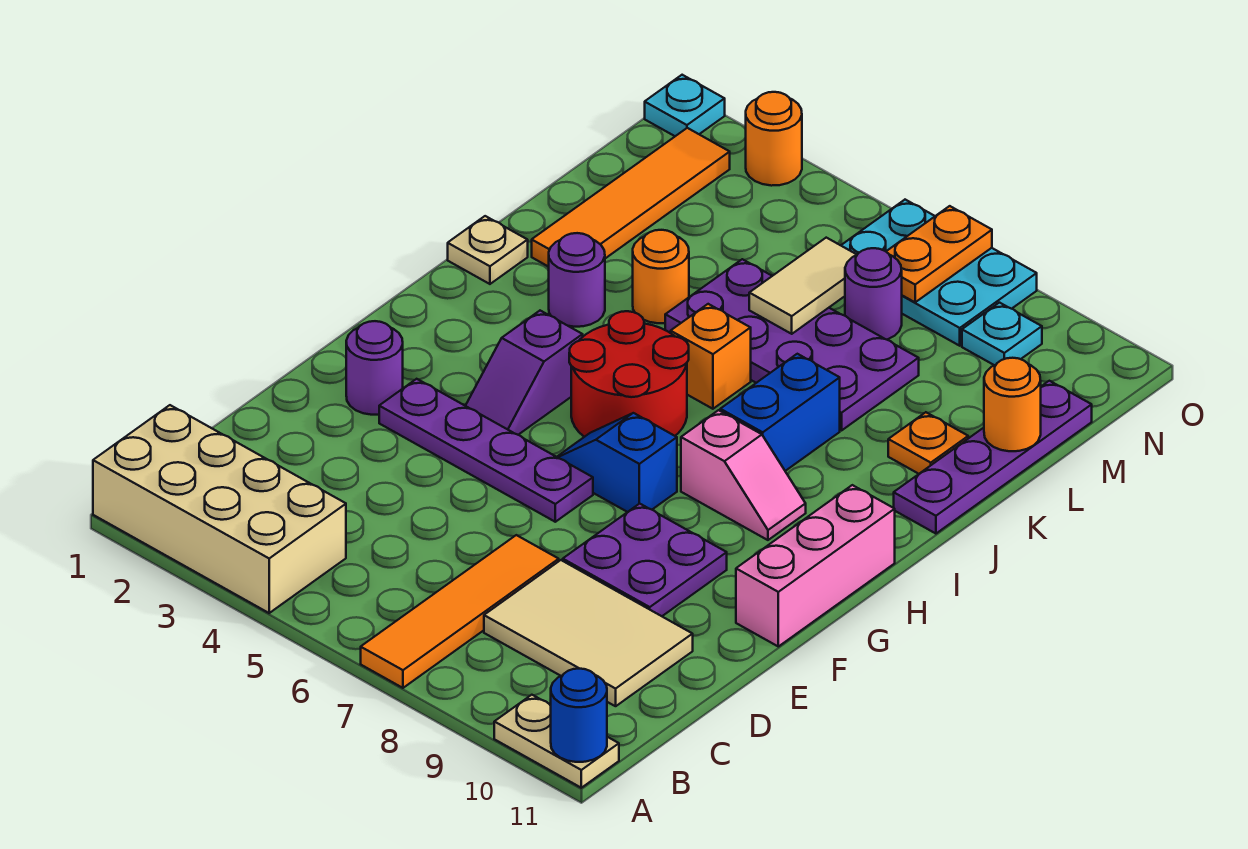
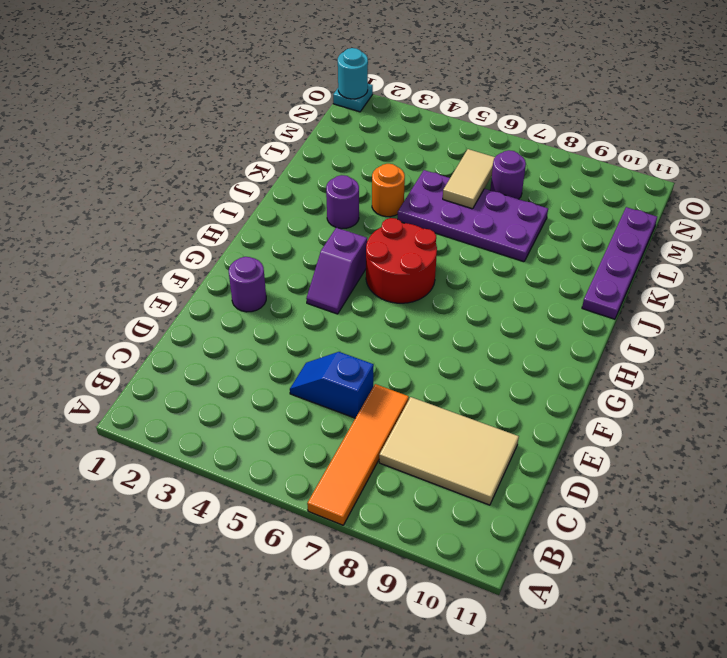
blue slope D5:D6 level 1 top 6 -> blue slope G6:G7 level 1 top 7
cyan round brick O1 level 2 -> none
none -> tan brick A1:B4 level 1
none -> tan plate A10:A11 level 1
none -> purple plate E8:F9 level 1
none -> purple plate F3:F6 level 1

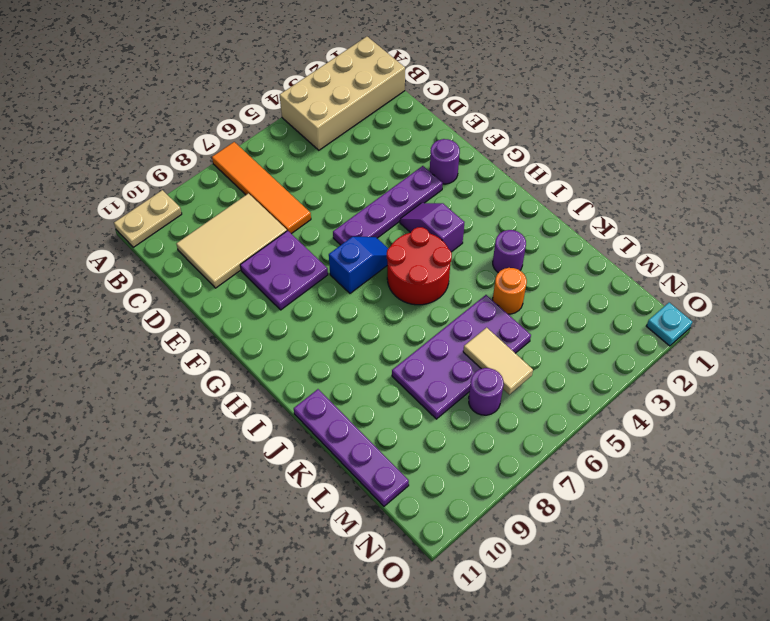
none -> pink brick F11:H11 level 1
none -> pink slope H8:H9 level 1 top 8
none -> blue brick I8:J8 level 1
none -> tan plate J1 level 1

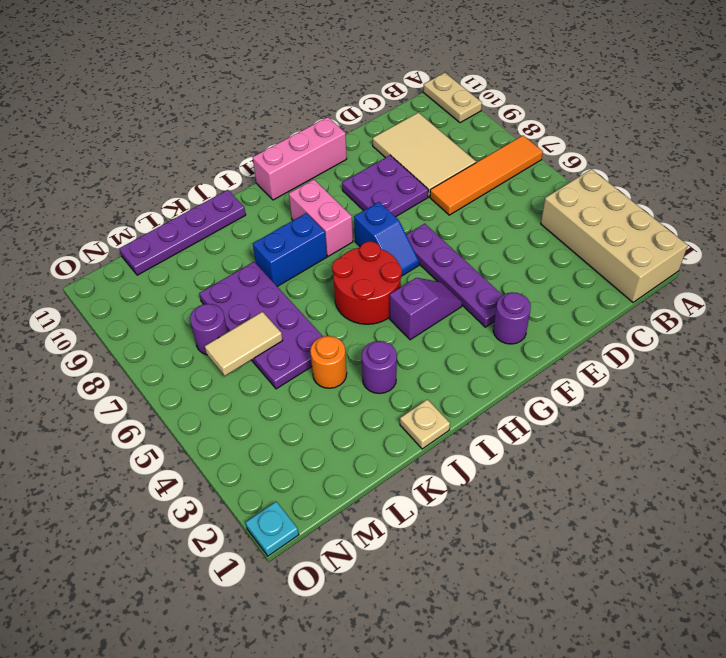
pink brick H8:H9 level 1 -> pink slope H8:H9 level 1 top 8
none -> orange brick J6 level 1
none -> orange tile K2:N2 level 1
none -> orange plate K10 level 1
none -> cyan plate N6:O8 level 1

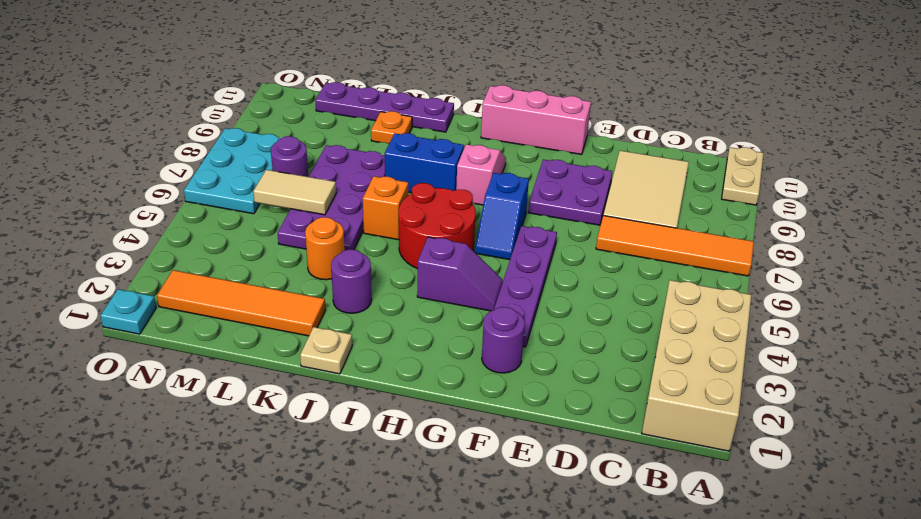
none -> cyan plate N9 level 1
none -> orange round brick O3 level 1
none -> blue round brick A11 level 2
none -> orange round brick L11 level 2

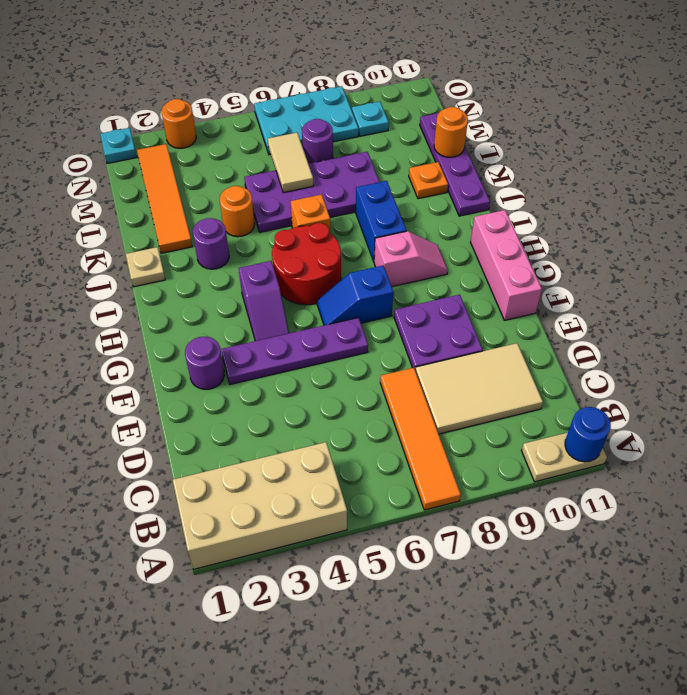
none -> orange plate N7:O7 level 2

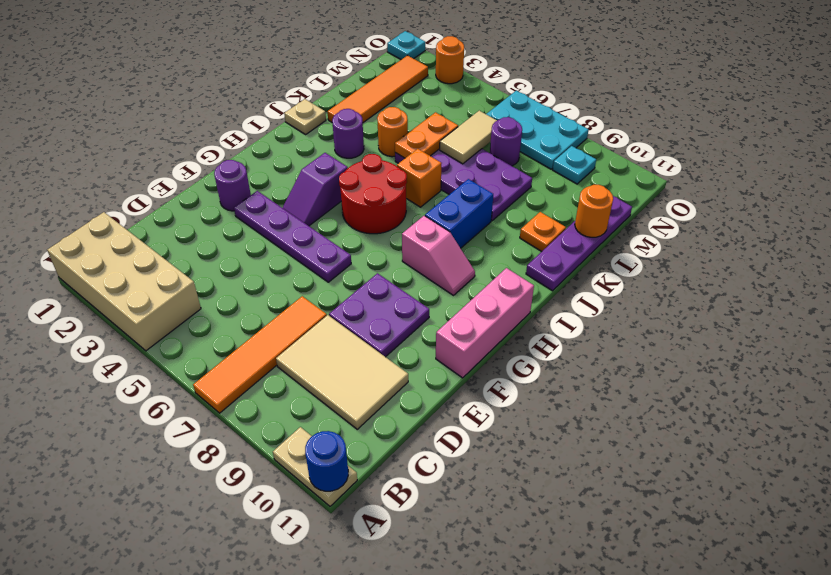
orange plate K5:L5 level 2 -> orange plate N7:O7 level 2
none -> blue slope G6:G7 level 1 top 7

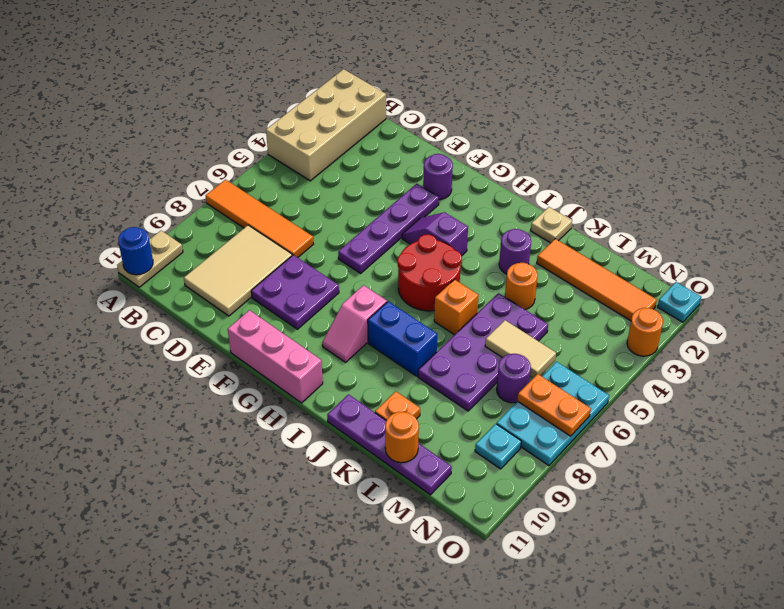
none -> blue slope G6:G7 level 1 top 7

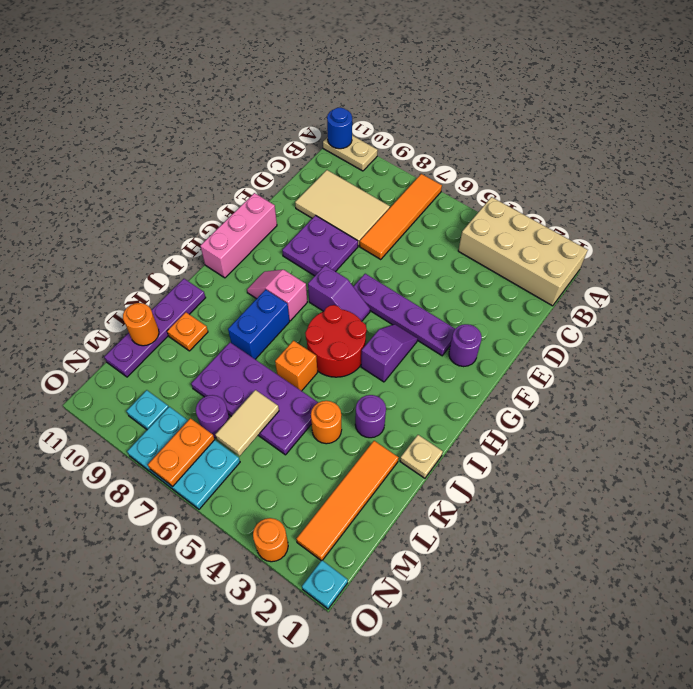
purple slope G6:G7 level 1 top 7 -> blue slope G6:G7 level 1 top 7

